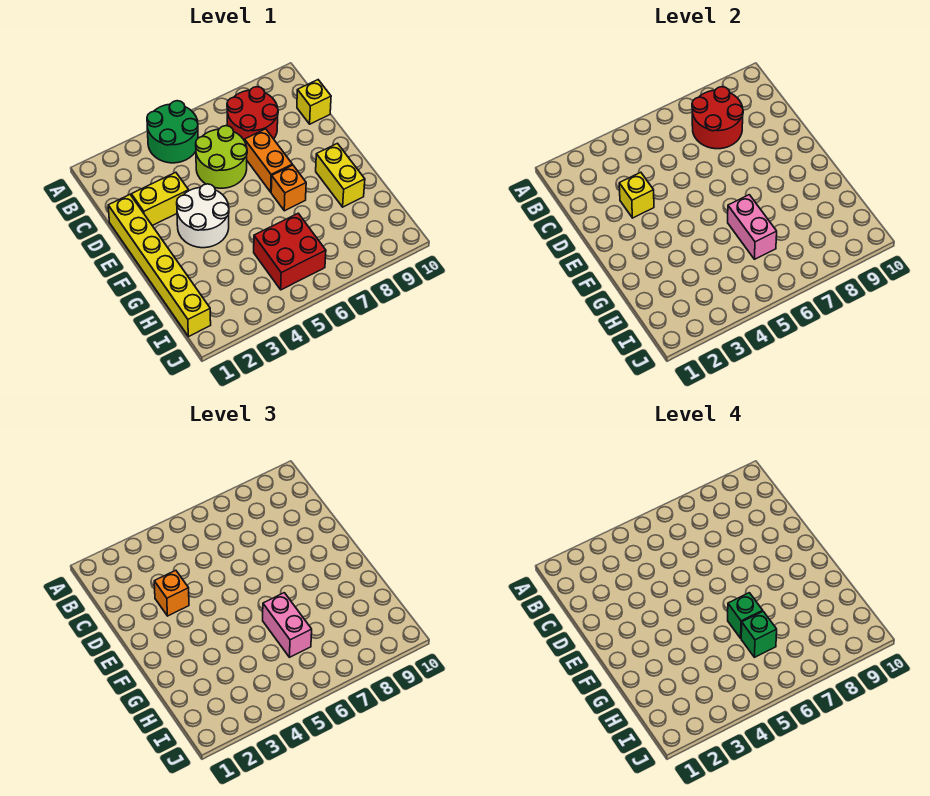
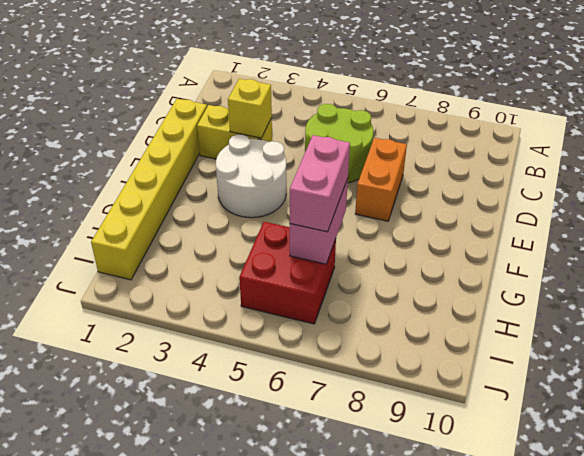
none -> green round brick A4:B5 level 1
none -> red round brick B7:C8 level 1
none -> yellow brick C10 level 1

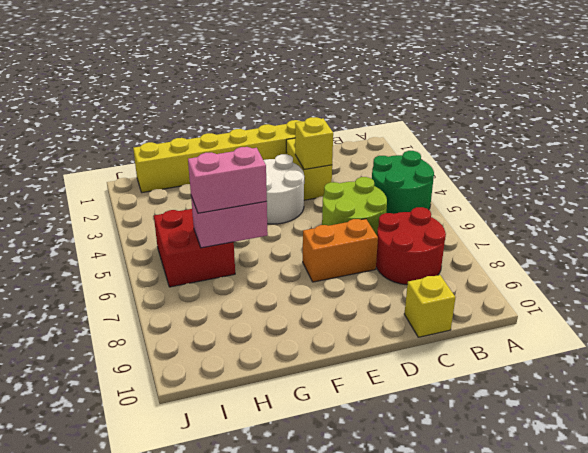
none -> orange brick F7 level 1
none -> yellow brick F9:G9 level 1
none -> red round brick B7:C8 level 2

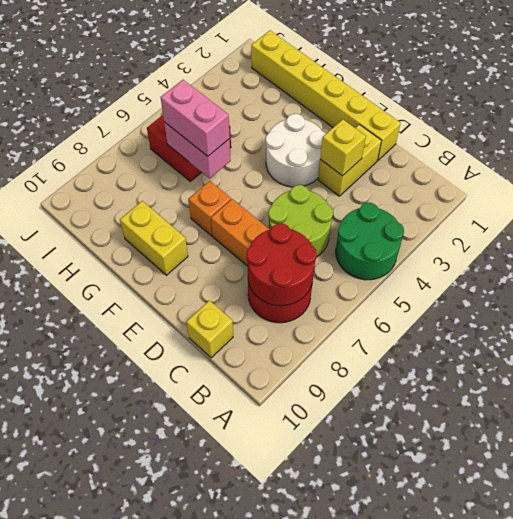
none -> orange brick D3 level 3
none -> green brick G6 level 4
none -> green brick H6 level 4

